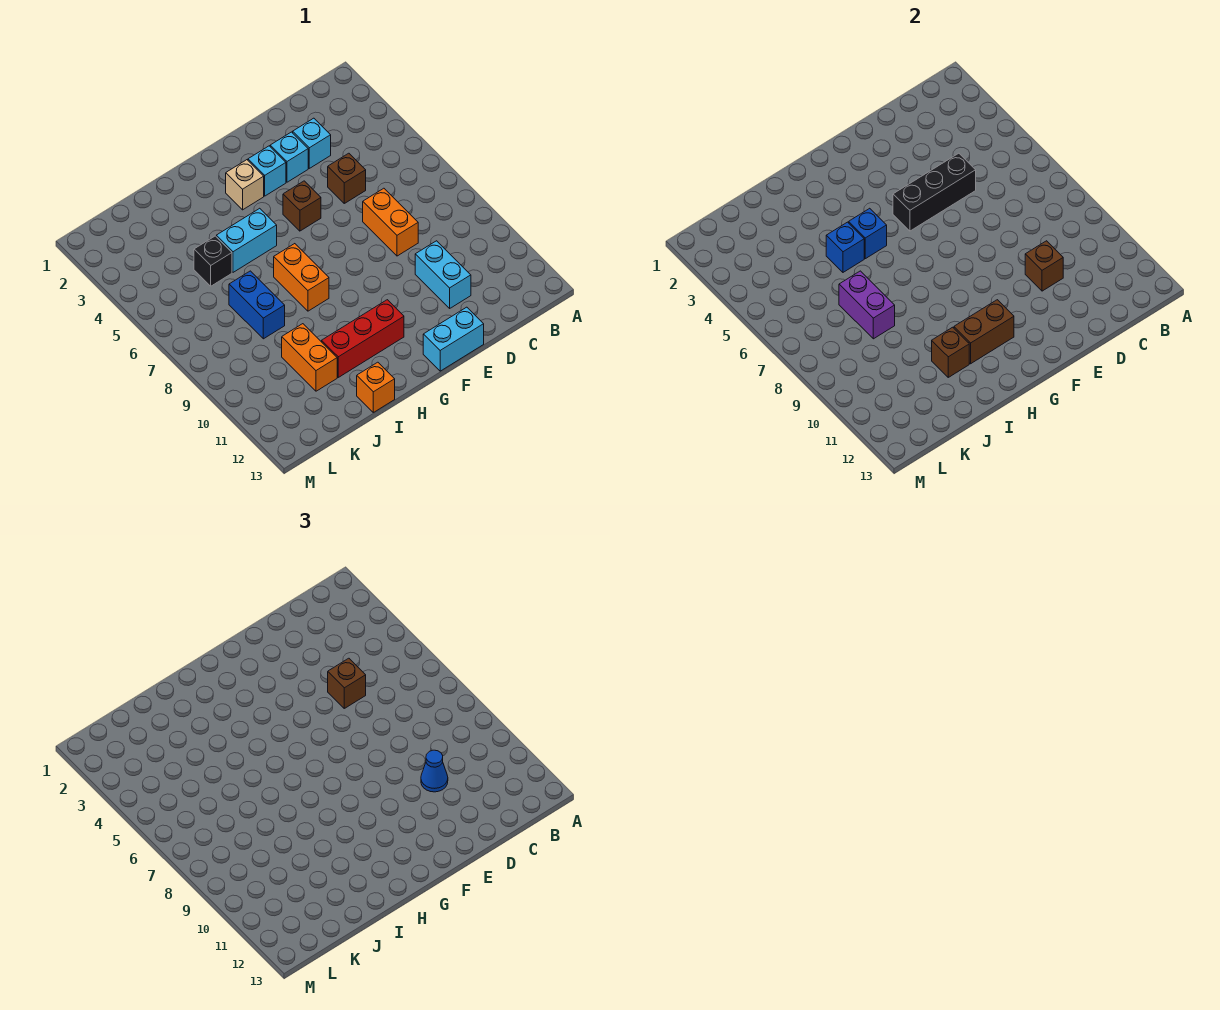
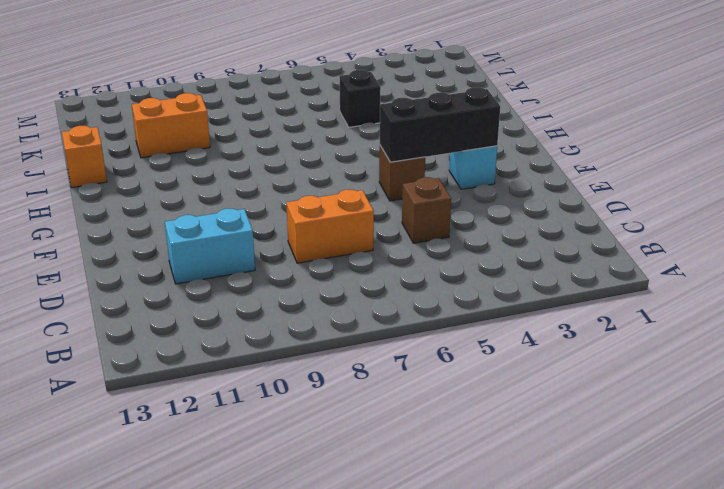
black brick F3:F5 level 2 -> black brick D5:F5 level 2
none -> cyan brick D3 level 1
none -> cyan brick E3 level 1
none -> cyan brick E13:F13 level 1

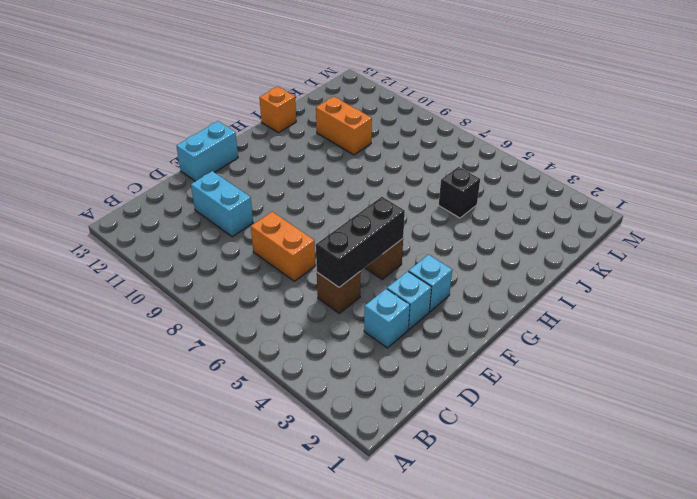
none -> tan brick G3 level 1
none -> red brick G11:I11 level 1
none -> cyan brick H5:I5 level 1

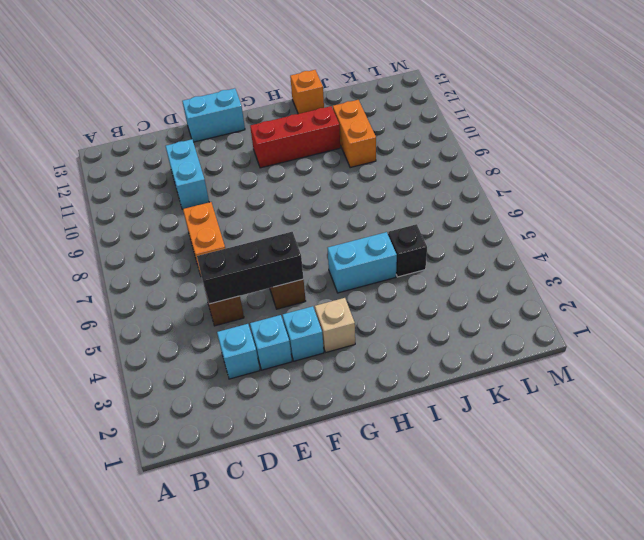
none -> orange brick H7:H8 level 1
none -> blue brick J7:J8 level 1
none -> brown brick D10 level 2

